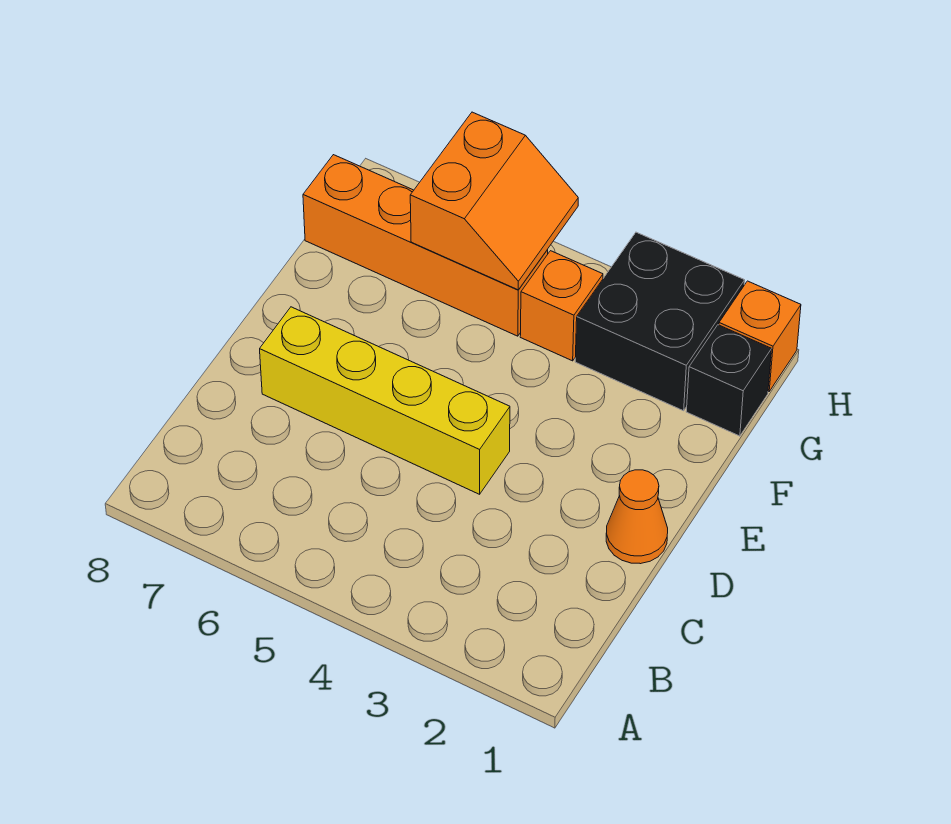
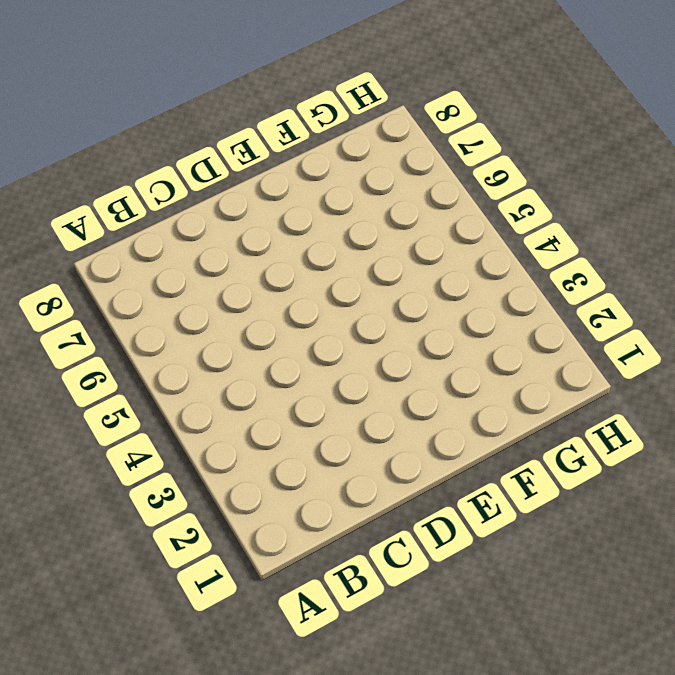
none -> orange cone D1 level 1
none -> yellow brick D4:D7 level 1

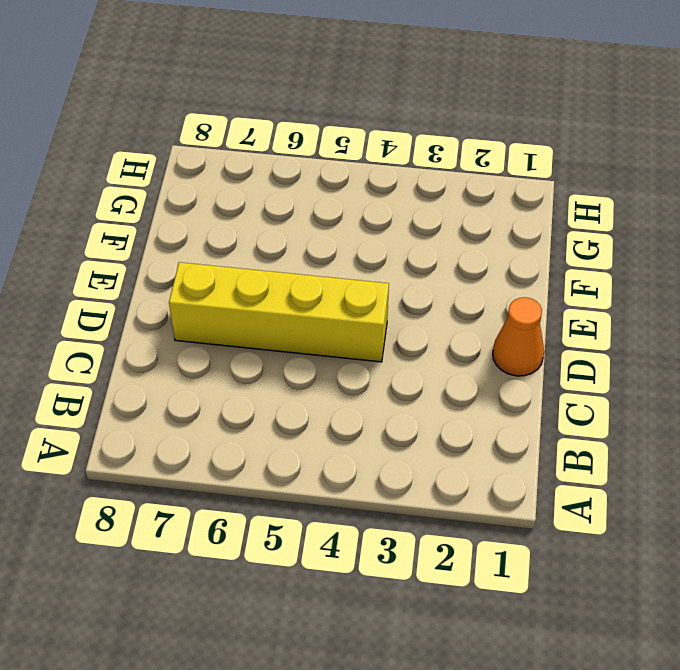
none -> black brick G1 level 1
none -> black brick G2:H3 level 1

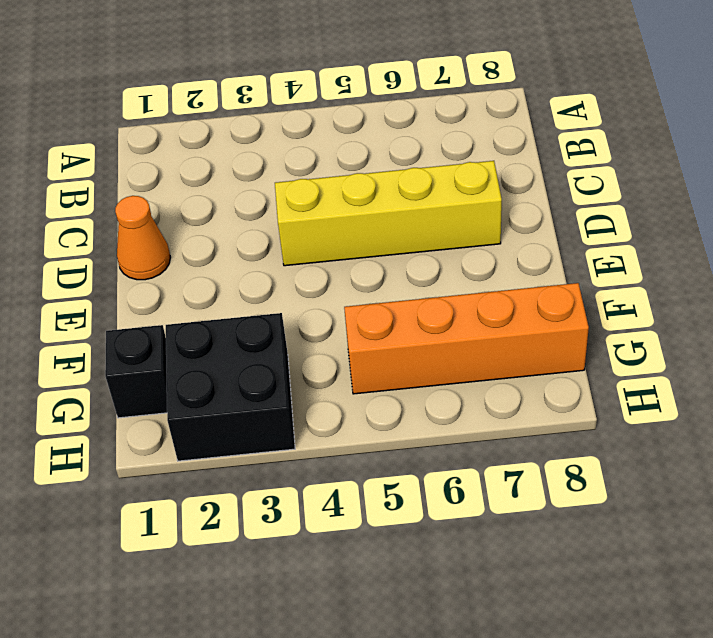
none -> orange brick G4 level 1
none -> orange brick H1 level 1

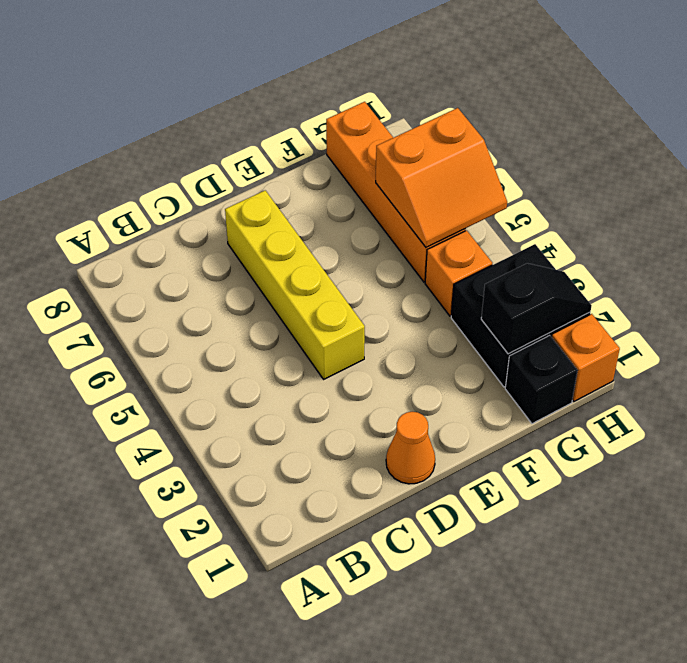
black slope G2:H2 level 2 top G -> none

